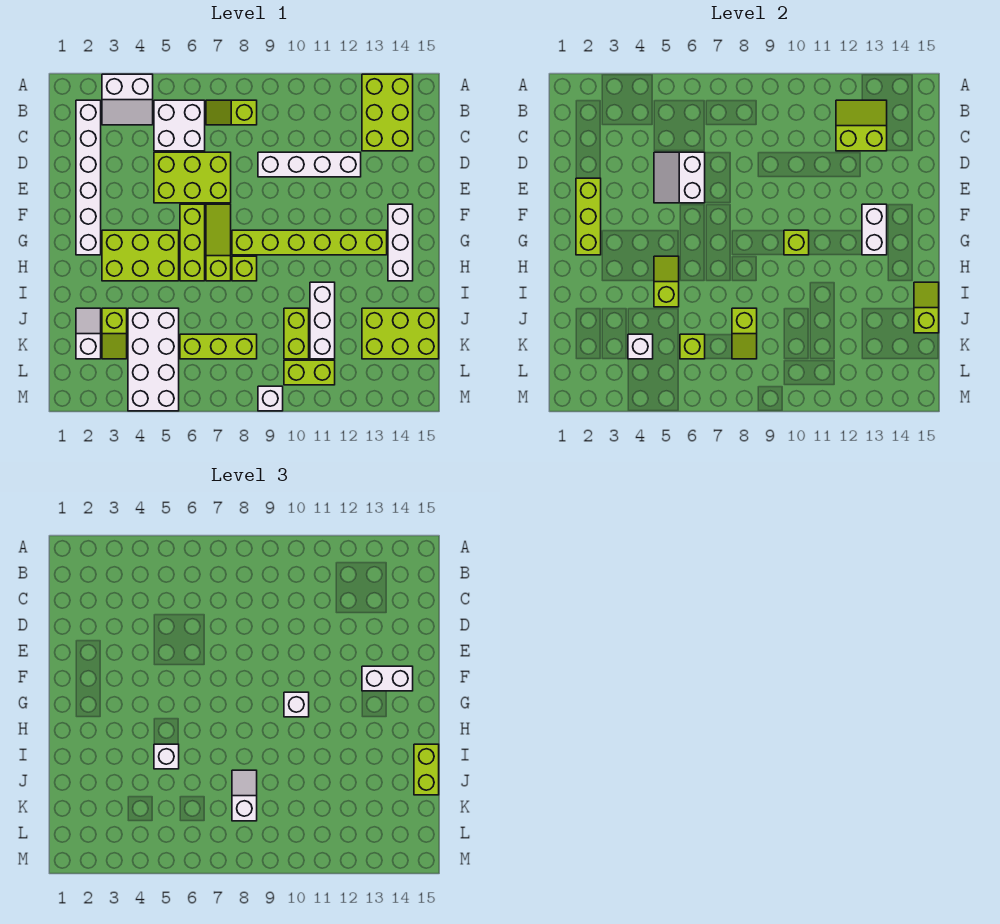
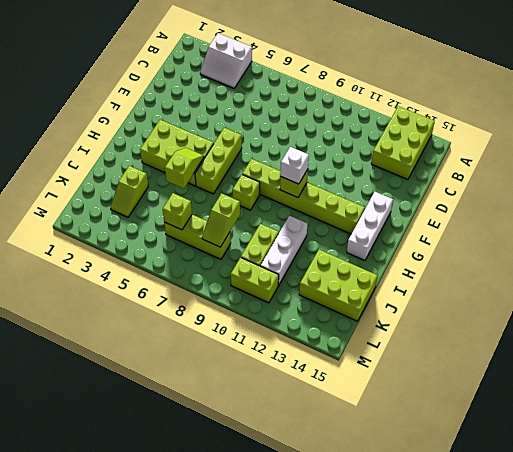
none -> white brick B2:G2 level 1
none -> white brick B5:C6 level 1
none -> lime slope B7:B8 level 1 top 8
none -> lime brick D5:E7 level 1

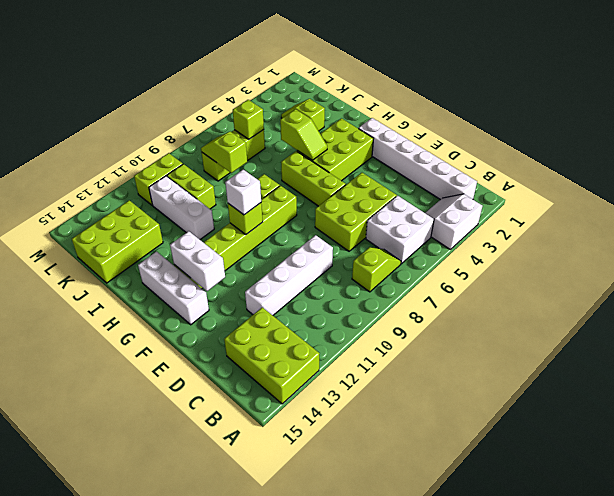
none -> lime slope F7:H7 level 1 top H
none -> white slope J2:K2 level 1 top K
none -> white brick J4:M5 level 1
none -> white brick M9 level 1

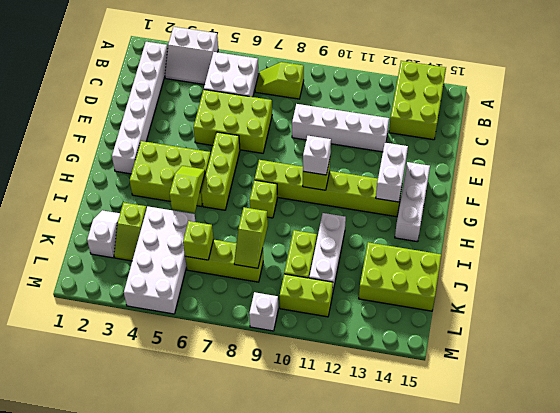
none -> lime slope F7:H7 level 1 top H
none -> lime slope B12:C13 level 2 top C
none -> white slope D5:E6 level 2 top 6
none -> lime brick E2:G2 level 2

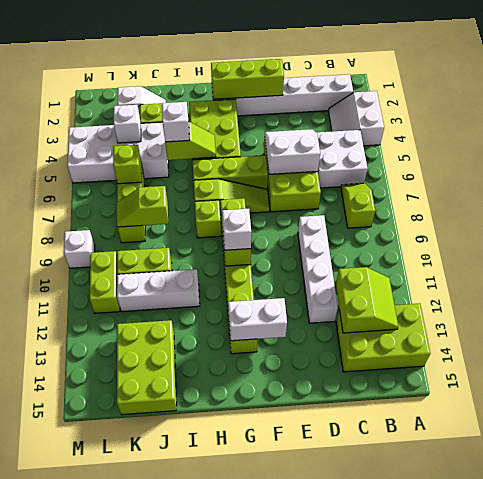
none -> white brick F14:H14 level 1
none -> lime slope I15:J15 level 2 top J
none -> white brick F13:F14 level 3
none -> lime brick I15:J15 level 3

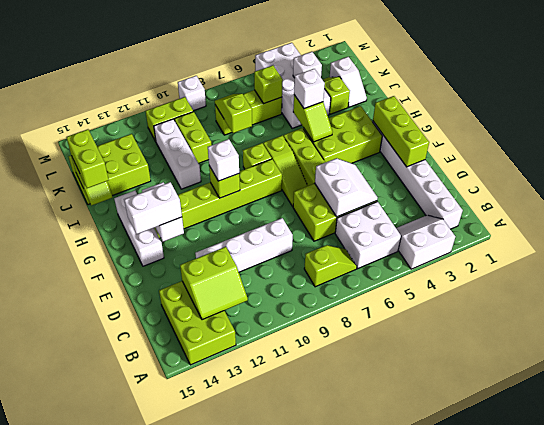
none -> white slope J8:K8 level 3 top K

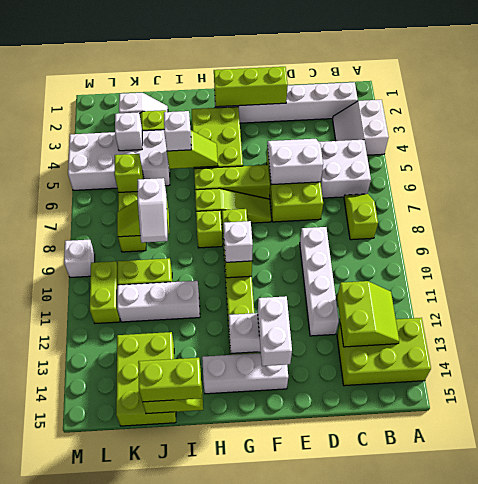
white slope J8:J9 level 3 top 8 -> white slope J8:K8 level 3 top K

